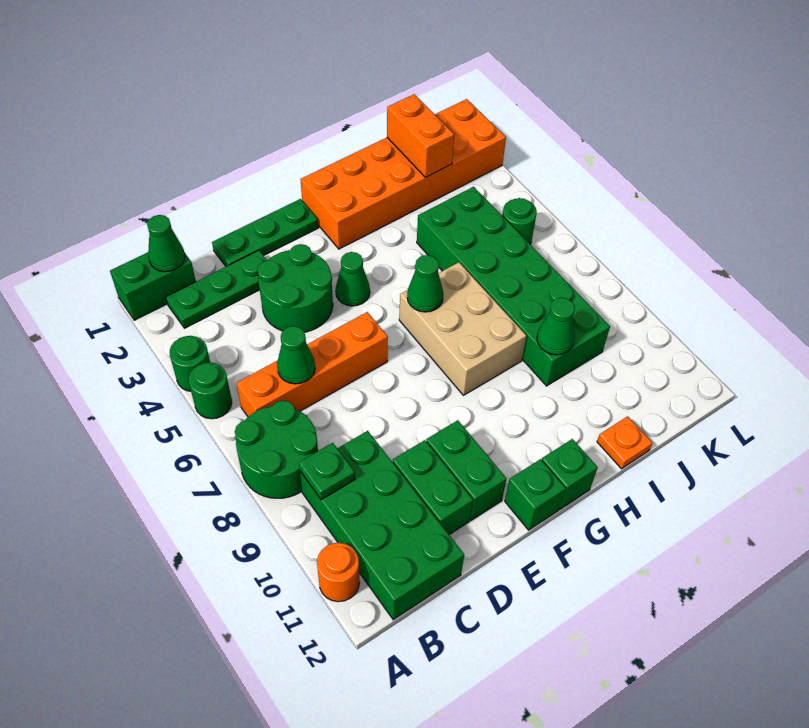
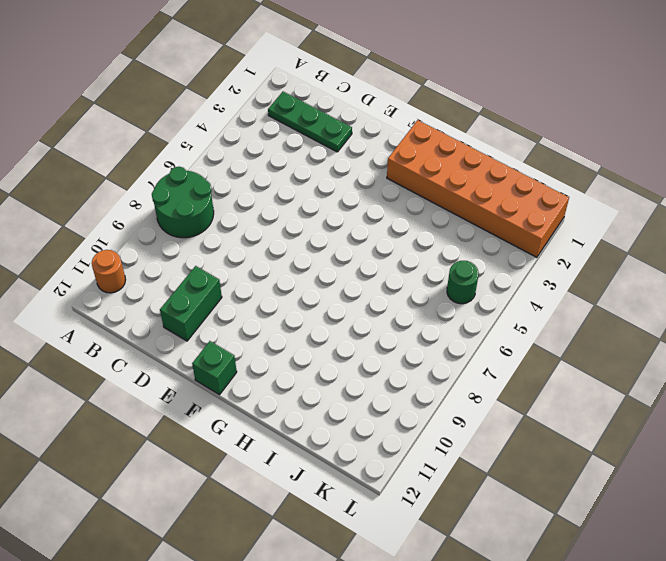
none -> green brick A1:B1 level 1
none -> green round brick A4 level 1
none -> green round brick A5 level 1

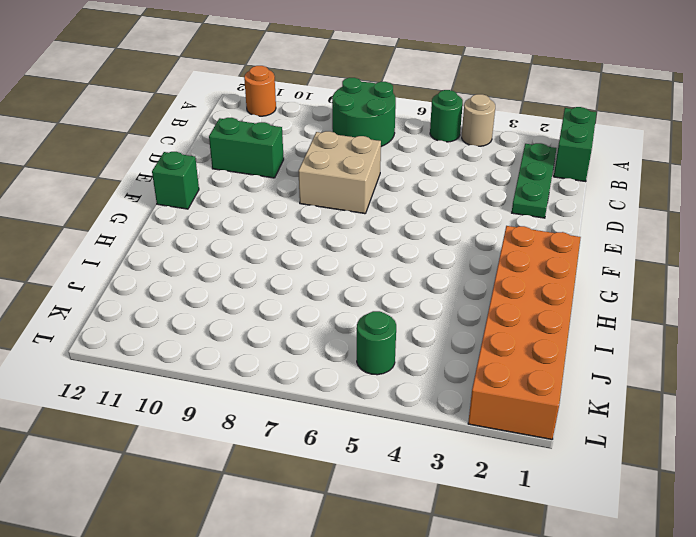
tan round brick A4 level 1 -> green round brick A4 level 1
tan brick D7:E8 level 1 -> none
none -> orange brick B6:E6 level 1
none -> green brick B9:C12 level 1
none -> green plate D1:F1 level 1

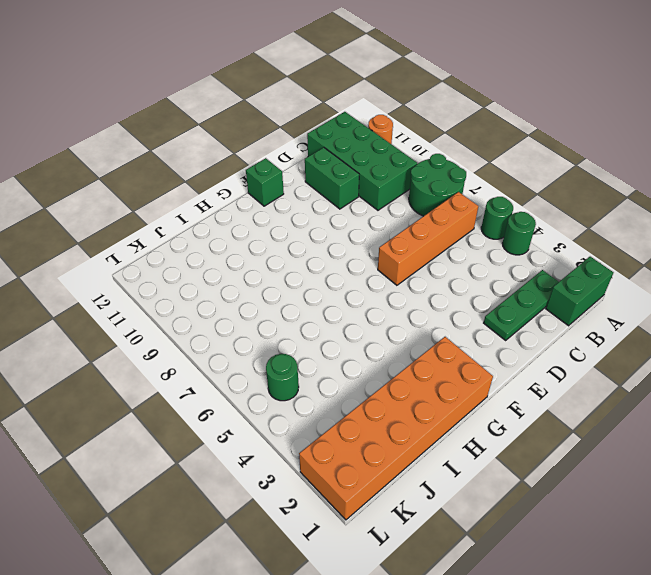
none -> green plate D1:F1 level 1
none -> green round brick D3:E4 level 1
none -> green brick E10:E11 level 1

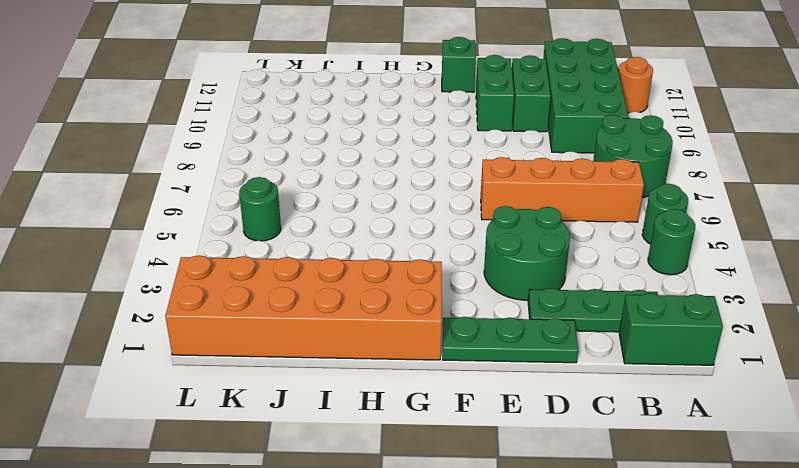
none -> green cone F4 level 1
none -> tan brick G6:H8 level 1
none -> green brick G12 level 1

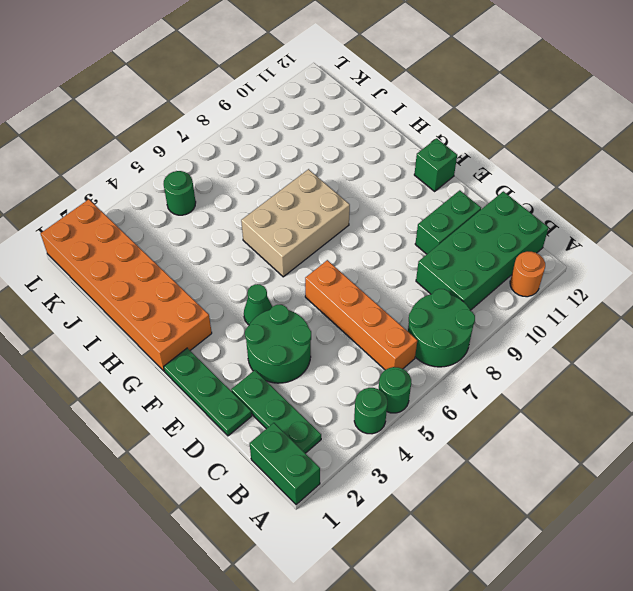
none -> green brick E10:E11 level 1
none -> green brick G12 level 1
none -> green brick I4:J9 level 1

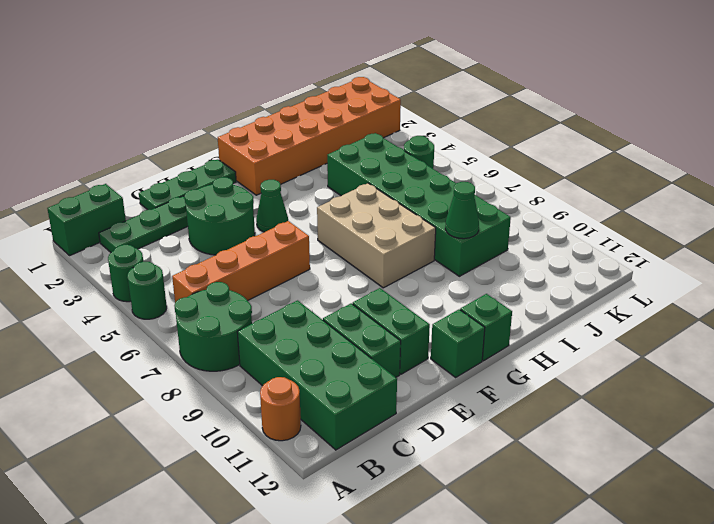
none -> orange plate I12 level 1
none -> green cone B1 level 2
none -> green plate B9 level 2

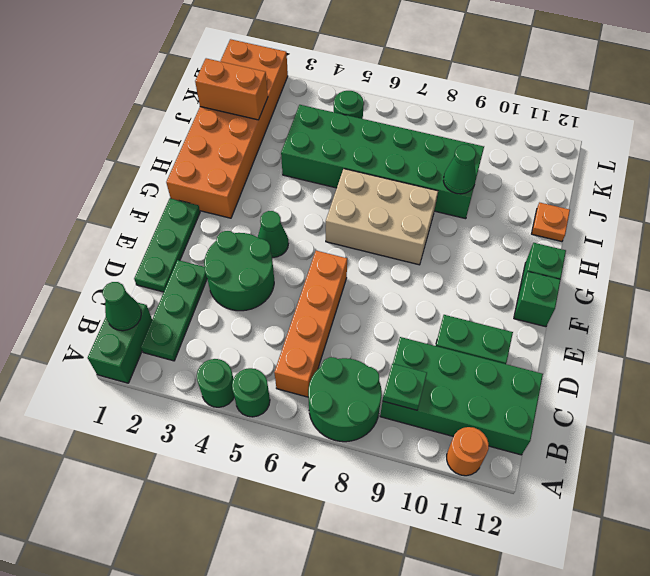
none -> green brick E10:E11 level 1
none -> green cone C6 level 2
none -> green cone G6 level 2

